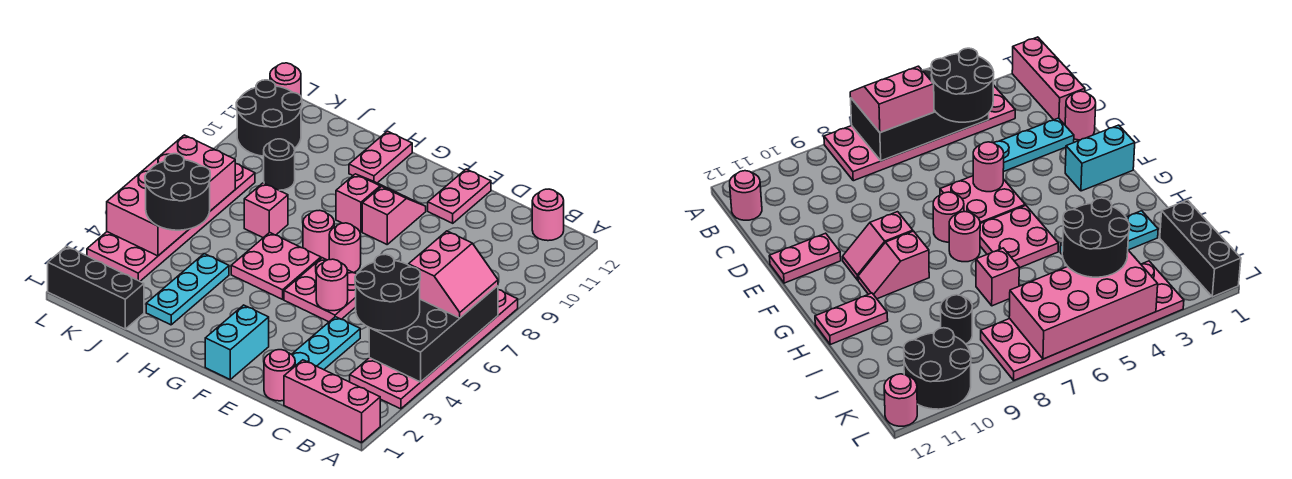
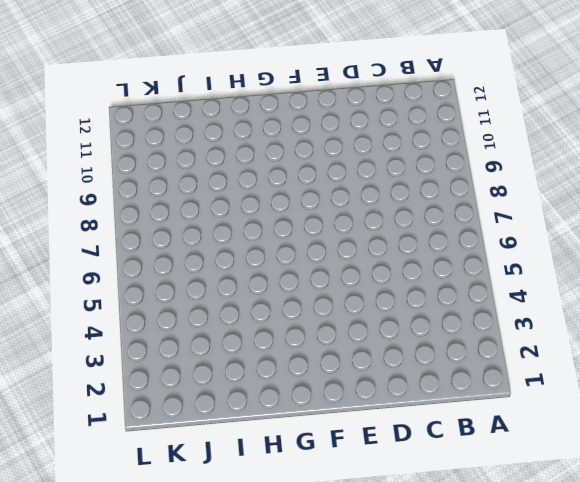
none -> pink brick A1:C1 level 1
none -> pink plate A3:B8 level 1
none -> pink round brick B12 level 1

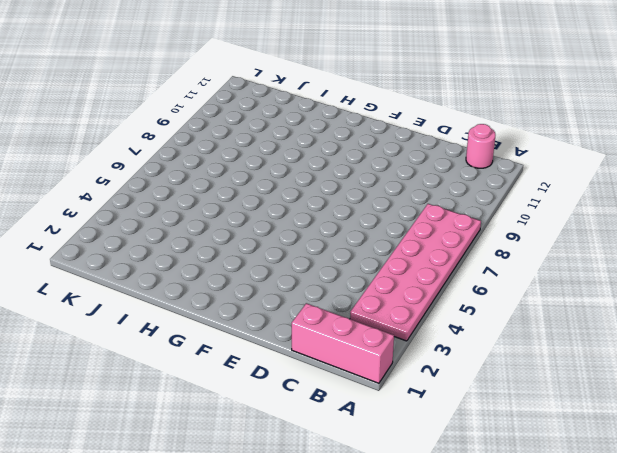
none -> pink round brick D1 level 1
none -> cyan plate D2:D4 level 1
none -> pink plate E5:F6 level 1

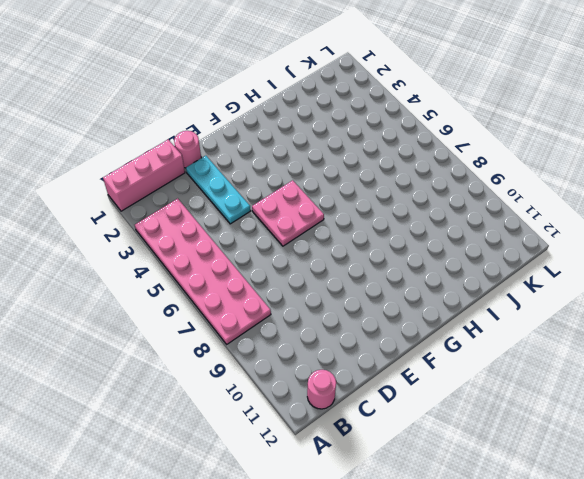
none -> pink plate E11:E12 level 1
none -> cyan brick F1:F2 level 1
none -> pink round brick F7 level 1

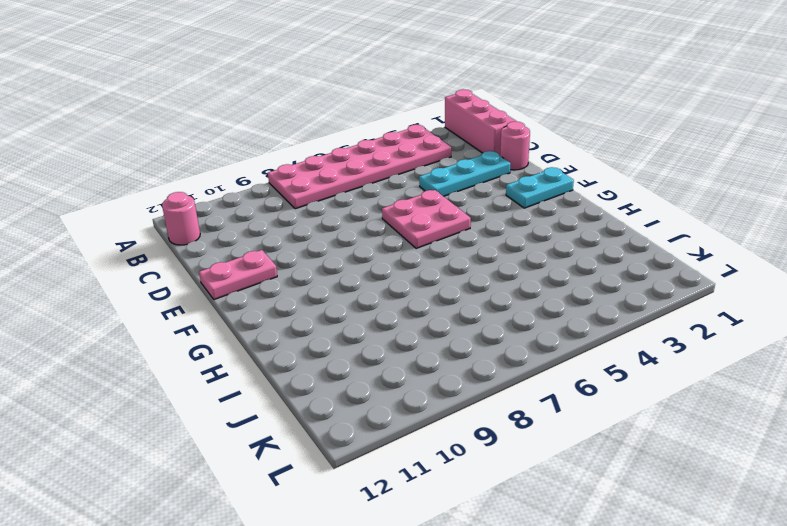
cyan plate F1:F2 level 1 -> cyan brick F1:F2 level 1
none -> pink round brick F7 level 1
none -> pink slope F9:F10 level 1 top 9
none -> pink plate G5:H6 level 1

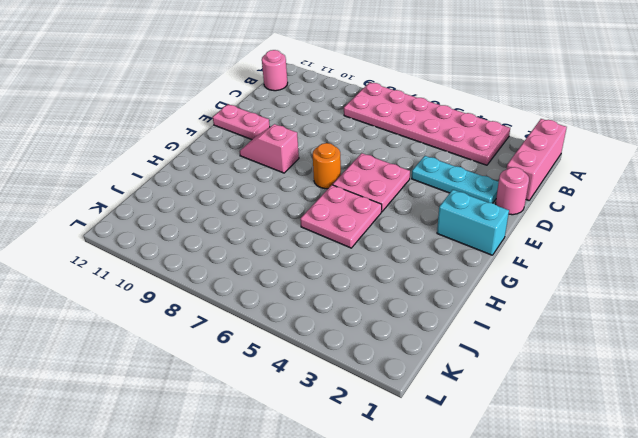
orange round brick F7 level 1 -> pink round brick F7 level 1
none -> pink round brick G7 level 1
none -> pink slope G9:G10 level 1 top 9
none -> pink plate H11:H12 level 1

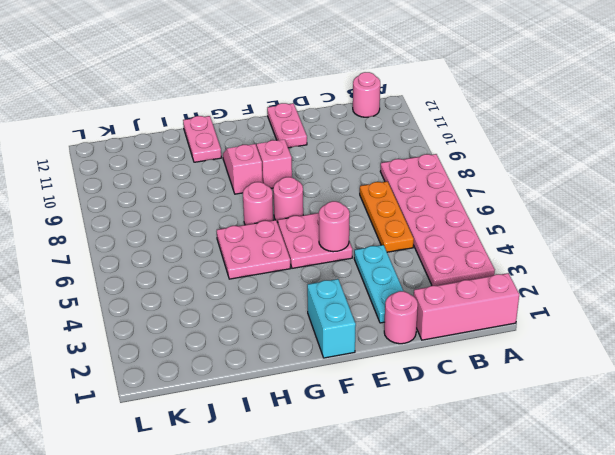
orange plate C5:C7 level 1 -> none
none -> cyan plate I2:I4 level 1
none -> pink brick I7 level 1
none -> black brick J1:L1 level 1

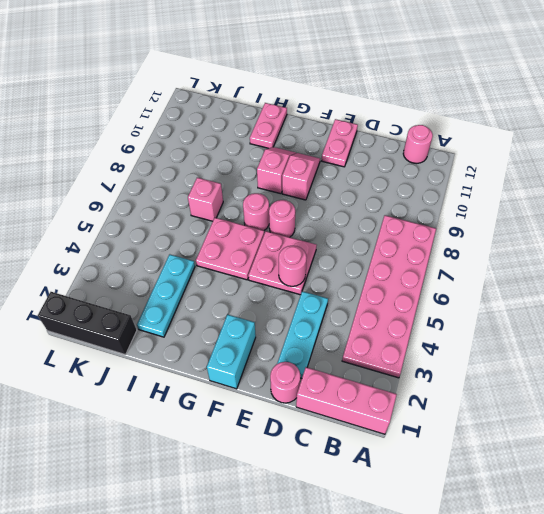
none -> black round brick J9 level 1
none -> pink plate K3:L8 level 1
none -> black round brick K10:L11 level 1

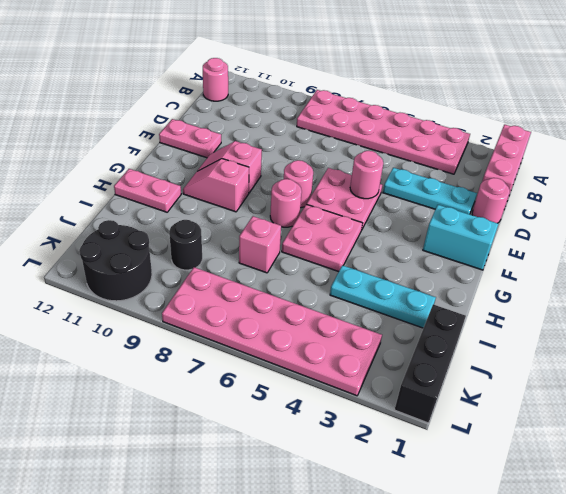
none -> pink round brick L12 level 1
none -> black brick A4:B7 level 2
none -> pink brick K4:L7 level 2

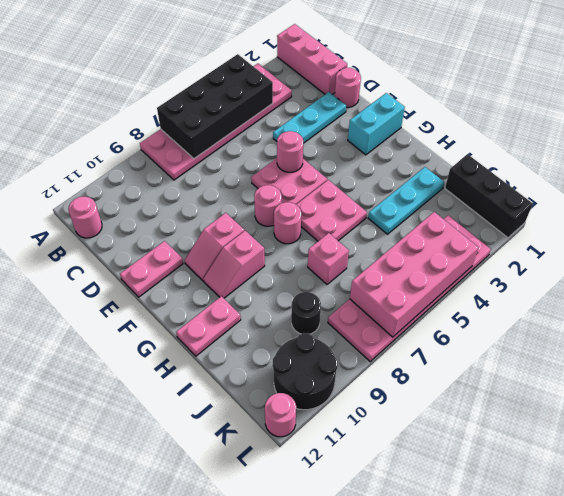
none -> pink slope A6:B7 level 3 top B
none -> black round brick B4:C5 level 3
none -> black round brick J4:K5 level 3

